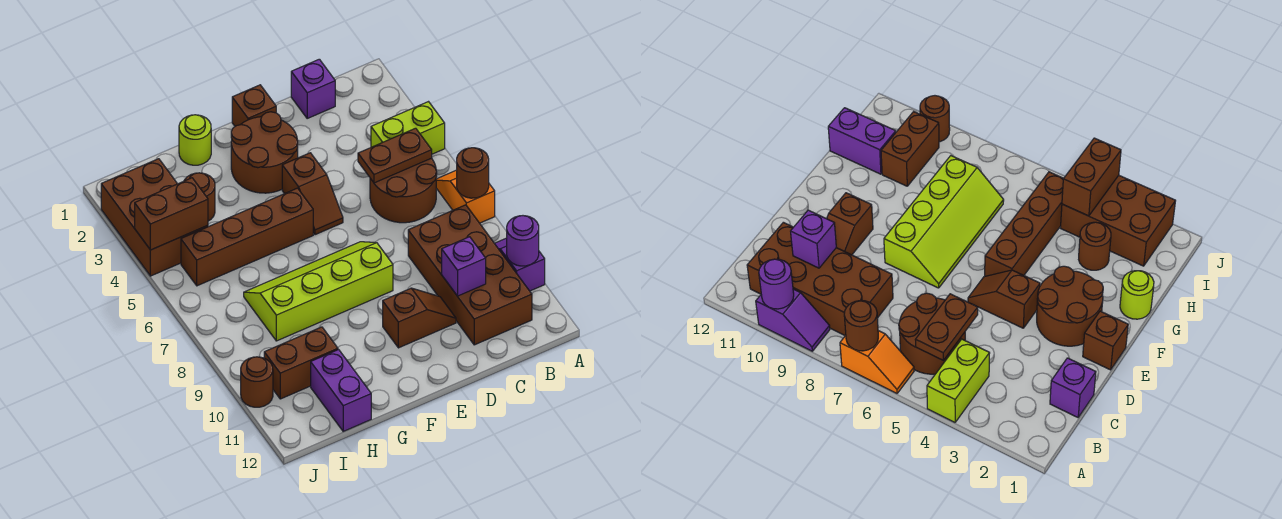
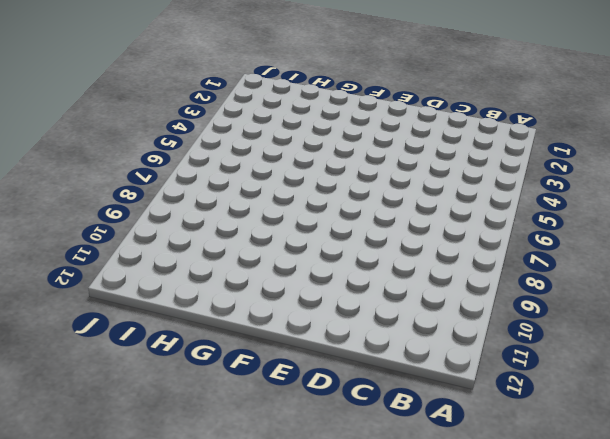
none -> lime brick A4:B4 level 1
none -> orange slope A6:A7 level 1 top 7
none -> purple slope A9:A10 level 1 top 10

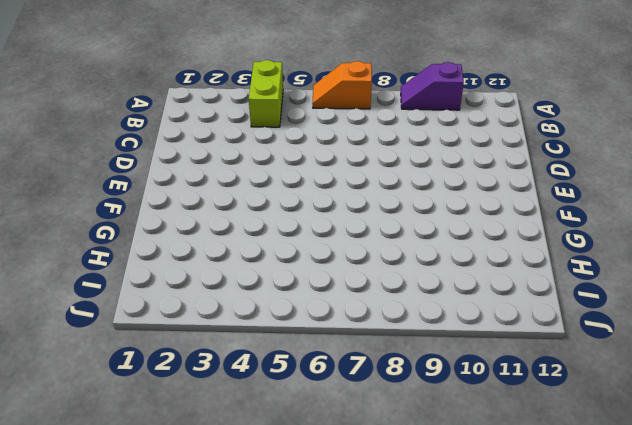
none -> brown round brick B5:C6 level 1
none -> brown brick B8:C11 level 1
none -> purple brick C1 level 1

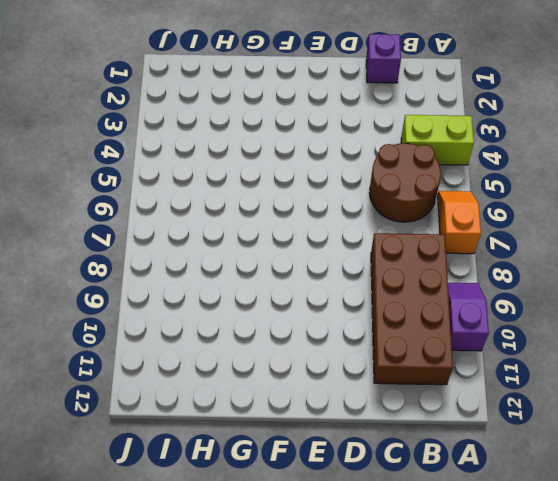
none -> brown slope D10:E10 level 1 top E
none -> brown brick E1 level 1
none -> brown round brick E2:F3 level 1

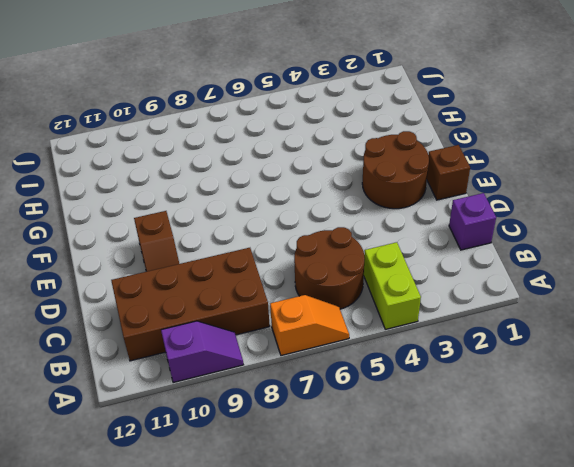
none -> brown slope E4:E5 level 1 top 4
none -> lime slope E7:H8 level 1 top 8
none -> brown brick F5:I5 level 1

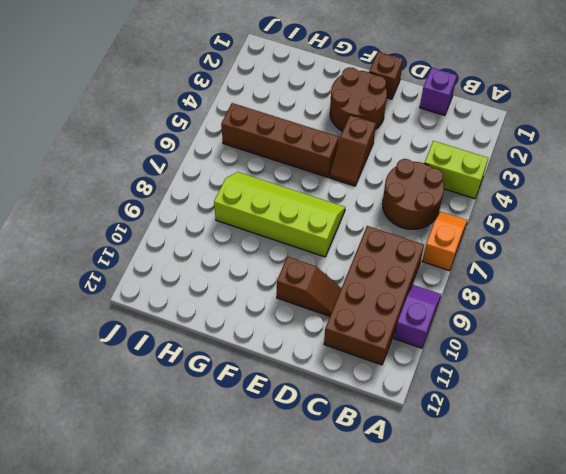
none -> lime round brick G1 level 1
none -> brown round brick H3 level 1
none -> brown brick H10:I10 level 1

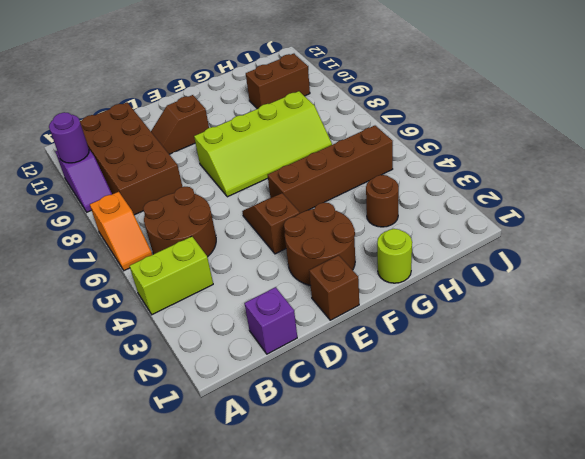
none -> purple brick H11:H12 level 1
none -> brown brick I2:J4 level 1
none -> brown round brick J10 level 1

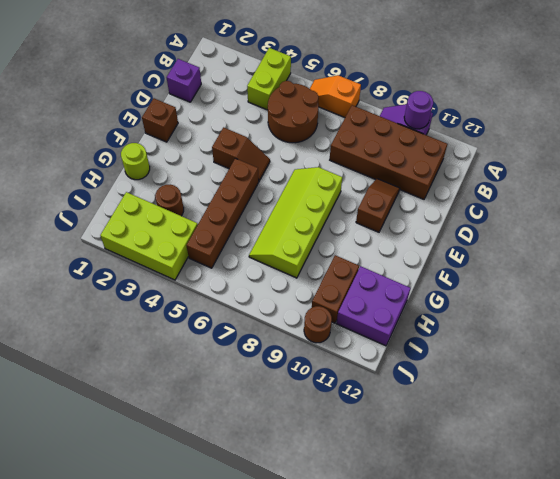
purple brick H11:I12 level 1 -> purple brick H11:H12 level 1
lime brick I2:J4 level 1 -> brown brick I2:J4 level 1
none -> brown round brick E2:F3 level 1
none -> brown round brick A7 level 2
none -> brown plate B5:C5 level 2

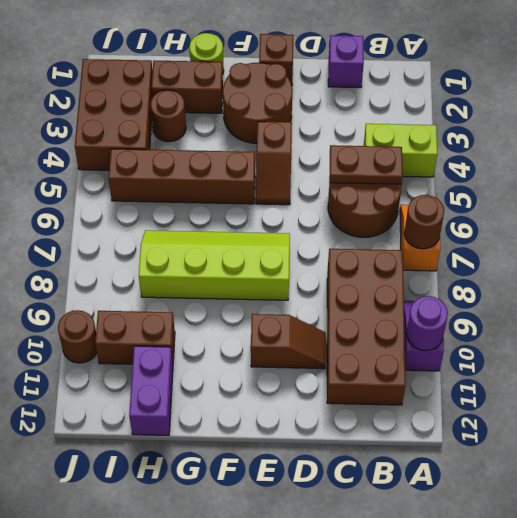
brown brick G2:H2 level 1 -> brown brick I4:J4 level 2
none -> purple brick C10 level 2

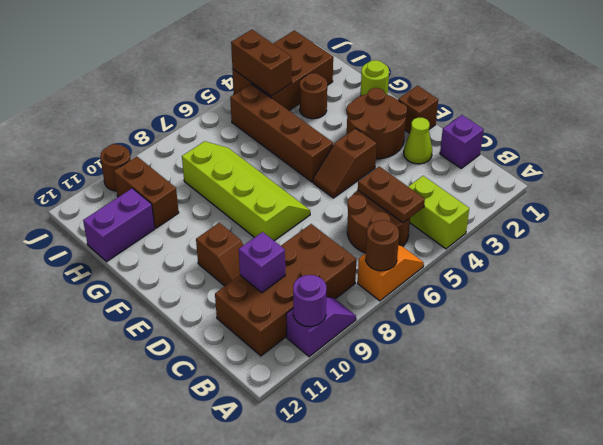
lime cone D2 level 1 -> none

